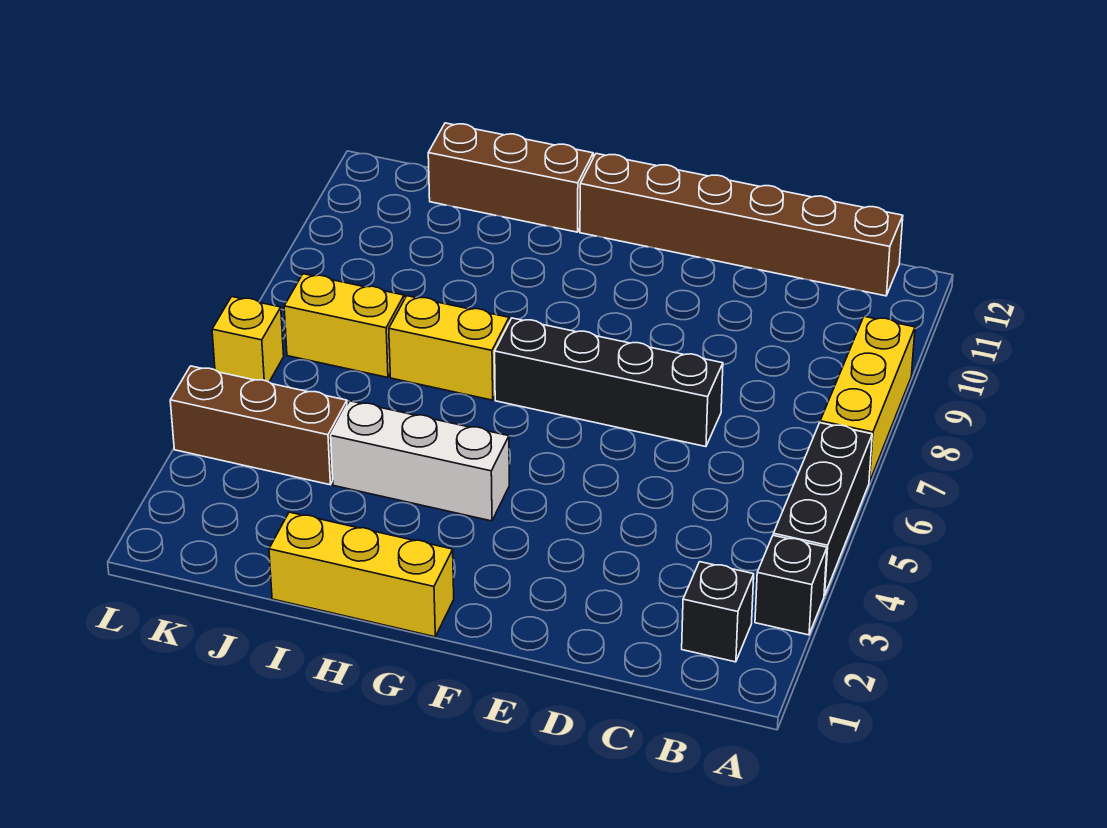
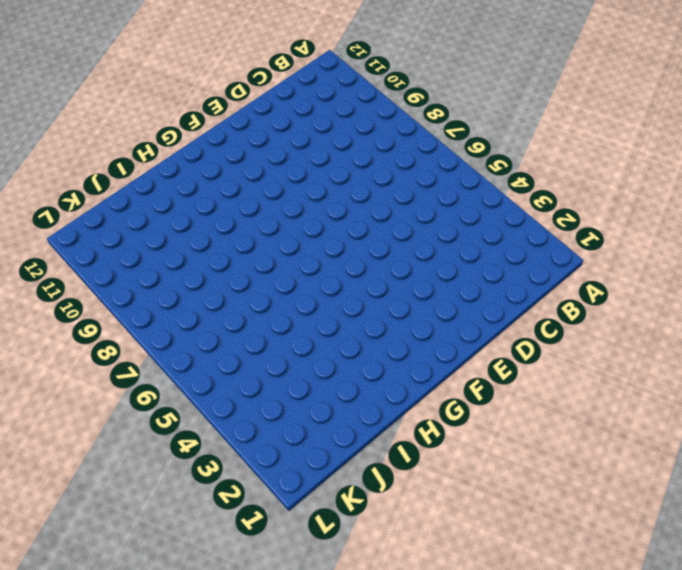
none -> black brick A3 level 1
none -> black brick A4:A6 level 1
none -> yellow brick A7:A9 level 1

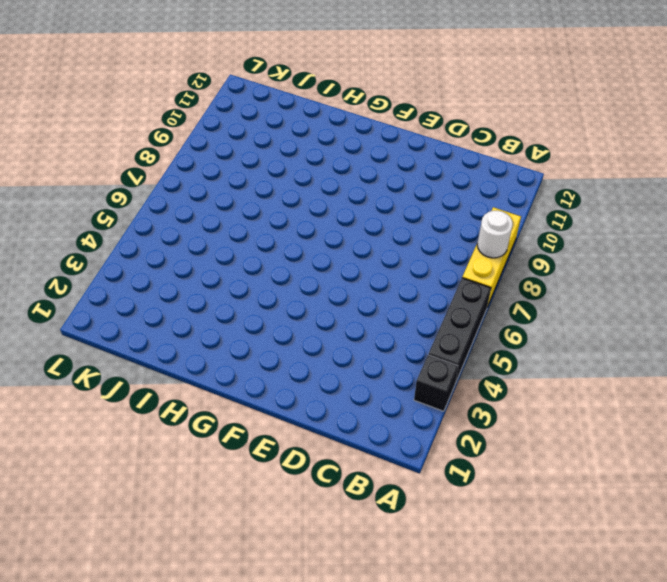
white round brick A8 level 2 -> none
none -> black brick B2 level 1
none -> brown brick B12:G12 level 1
none -> black brick D7:G7 level 1

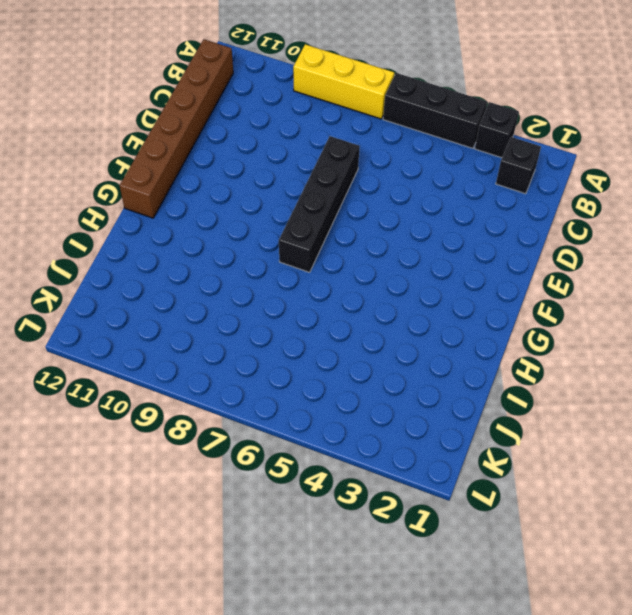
none -> yellow brick G1:I1 level 1
none -> white brick G4:I4 level 1
none -> yellow brick H7:I7 level 1

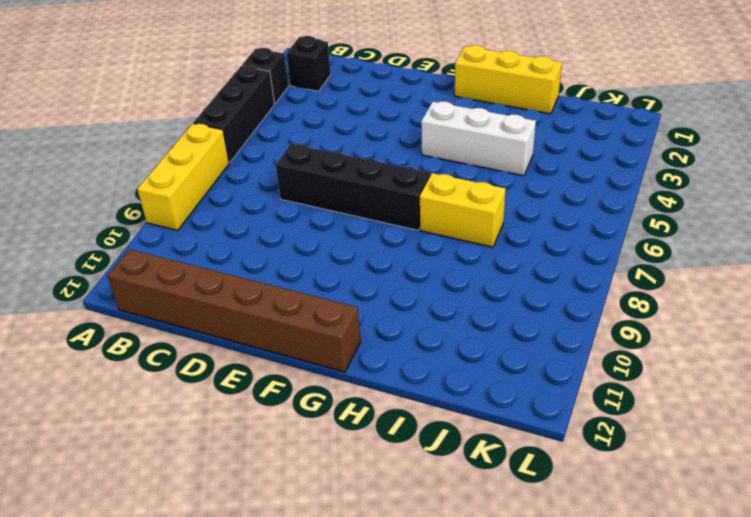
none -> brown brick H12:J12 level 1
none -> brown brick J4:L4 level 1
none -> yellow brick J7:K7 level 1

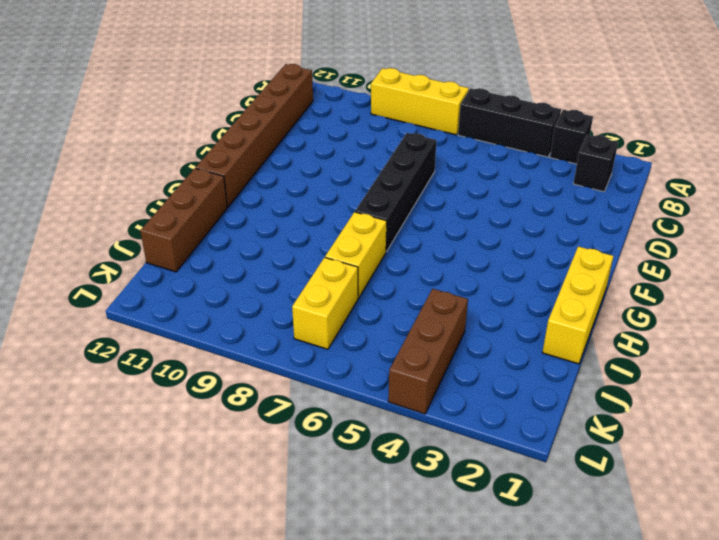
none -> white brick G4:I4 level 1
none -> yellow brick L6 level 1

